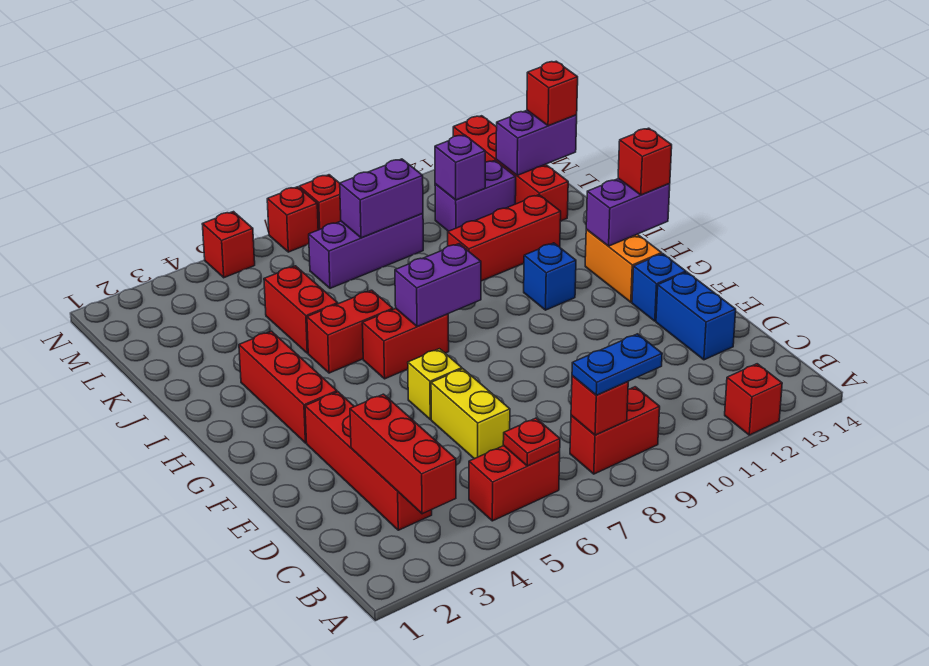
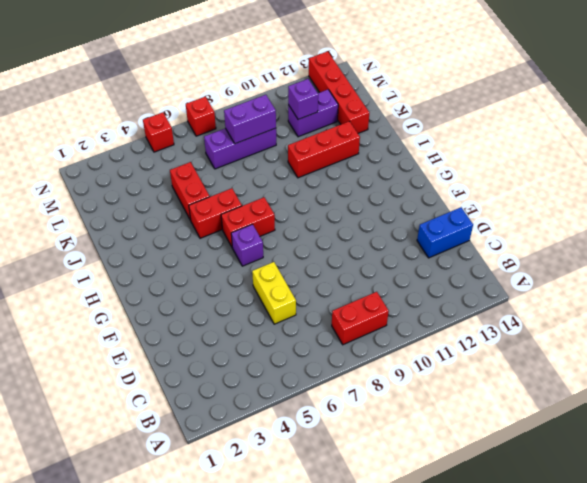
blue brick D13:D14 level 1 -> blue brick D13:E13 level 1
purple brick G6 level 1 -> none
none -> red brick A12 level 1
none -> red brick B5:B6 level 1
none -> red brick C3:F3 level 1
none -> yellow brick F6 level 1

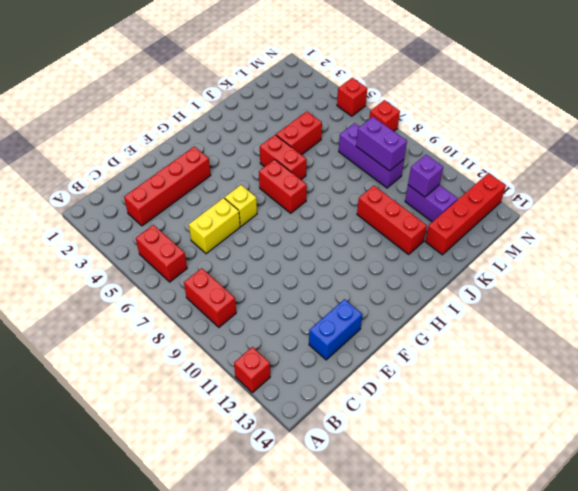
none -> blue brick F13 level 1
none -> red brick G3:I3 level 1
none -> orange brick G13:H13 level 1
none -> blue brick H11 level 1

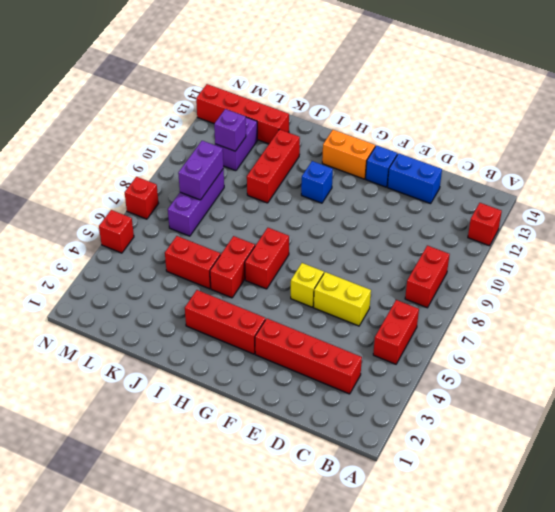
none -> red brick N8 level 1
none -> red brick B3:D3 level 2
none -> red plate B6 level 2
none -> red brick B8 level 2

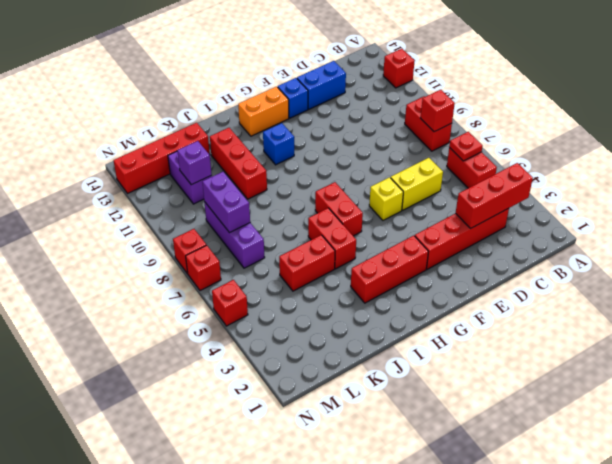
none -> purple brick H7:H8 level 2
none -> purple brick H13:H14 level 2
none -> purple brick L13:L14 level 2
none -> blue plate B8:B9 level 3

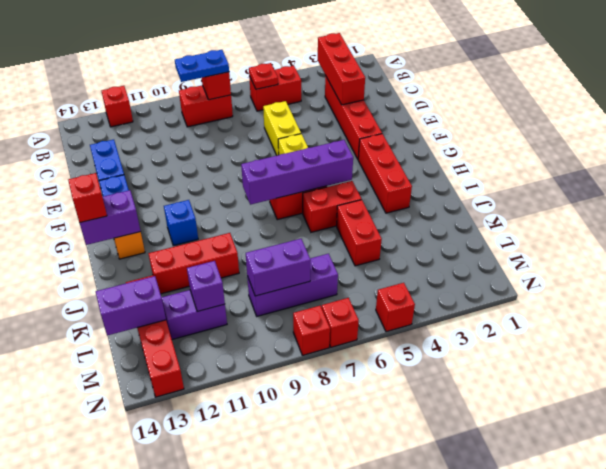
purple brick H5:H8 level 2 -> purple brick H7:H8 level 2
none -> red brick L14 level 3

